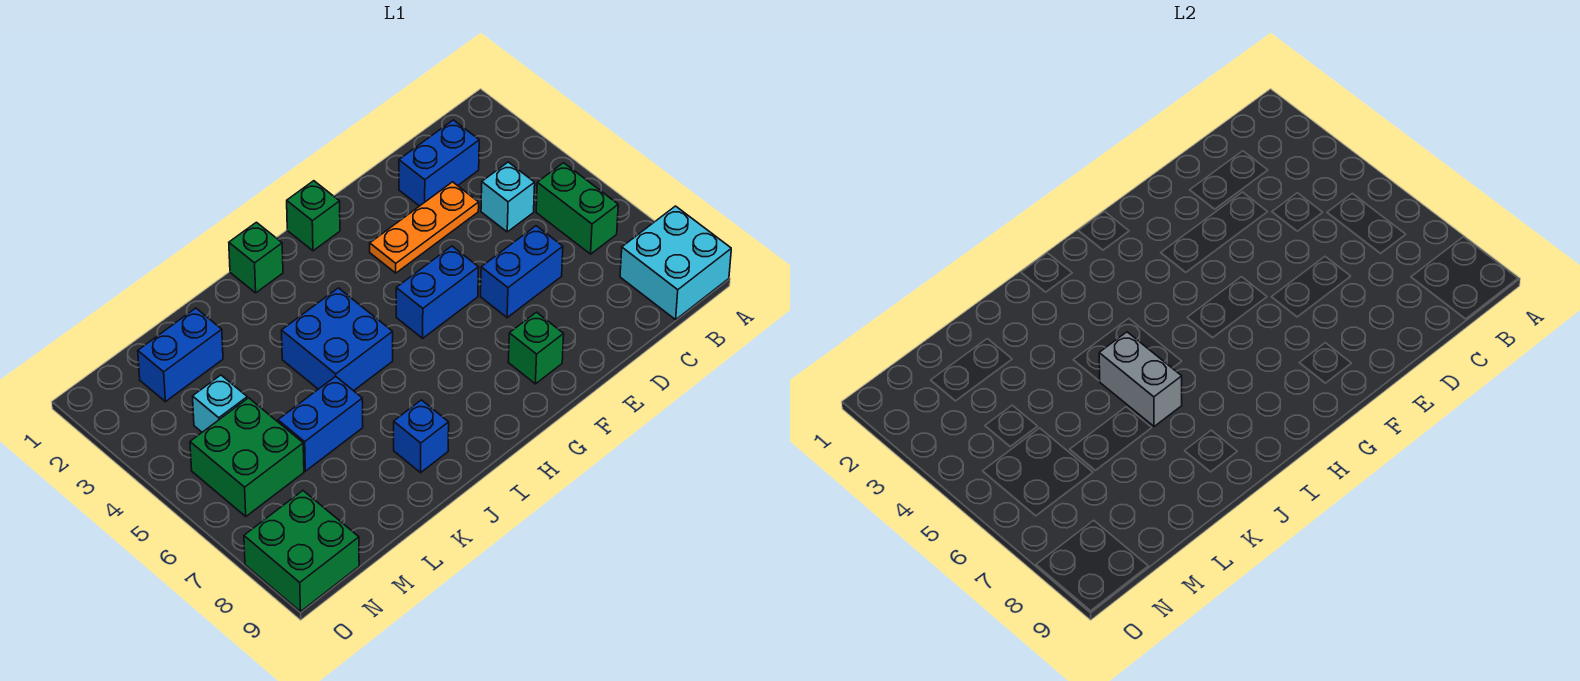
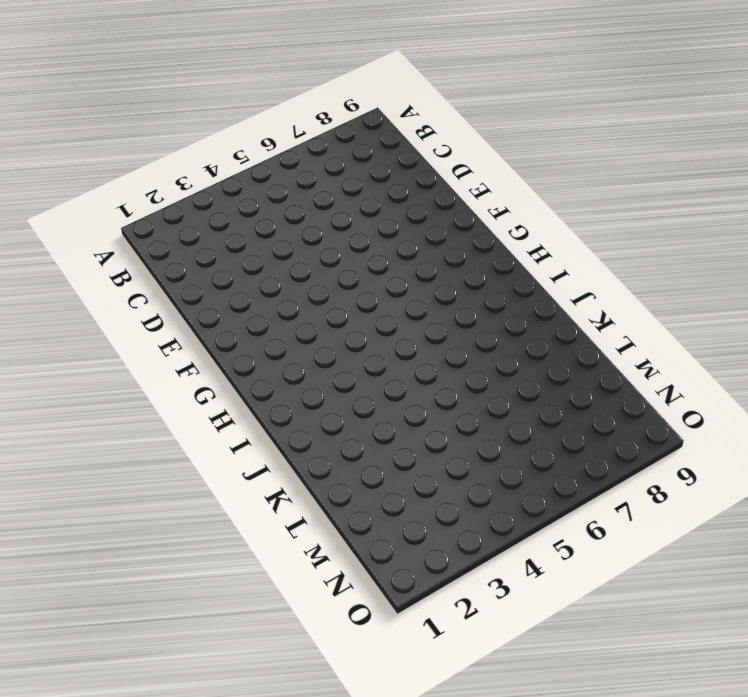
none -> cyan brick A8:B9 level 1
none -> green brick B5:B6 level 1
none -> blue brick C2:D2 level 1

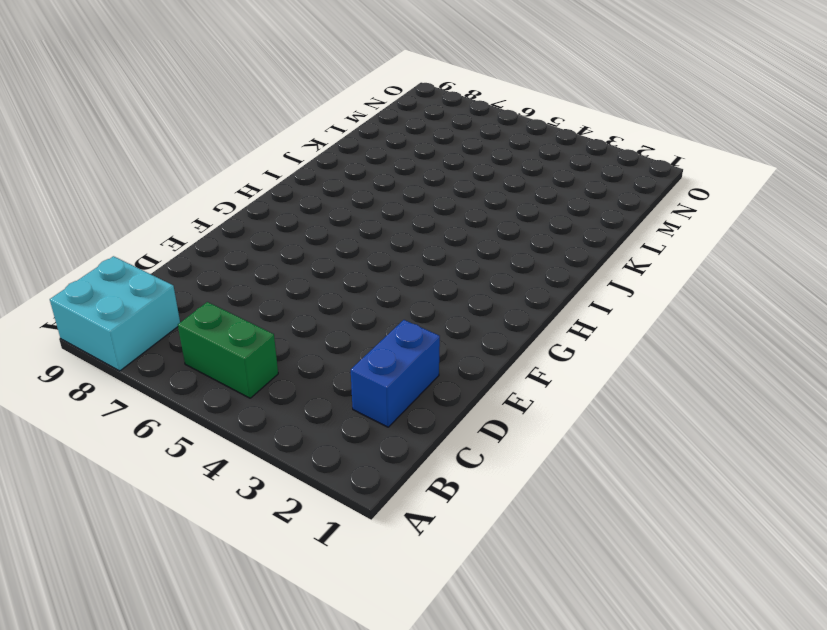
none -> cyan brick C4 level 1
none -> orange plate D3:F3 level 1
none -> blue brick D6:E6 level 1

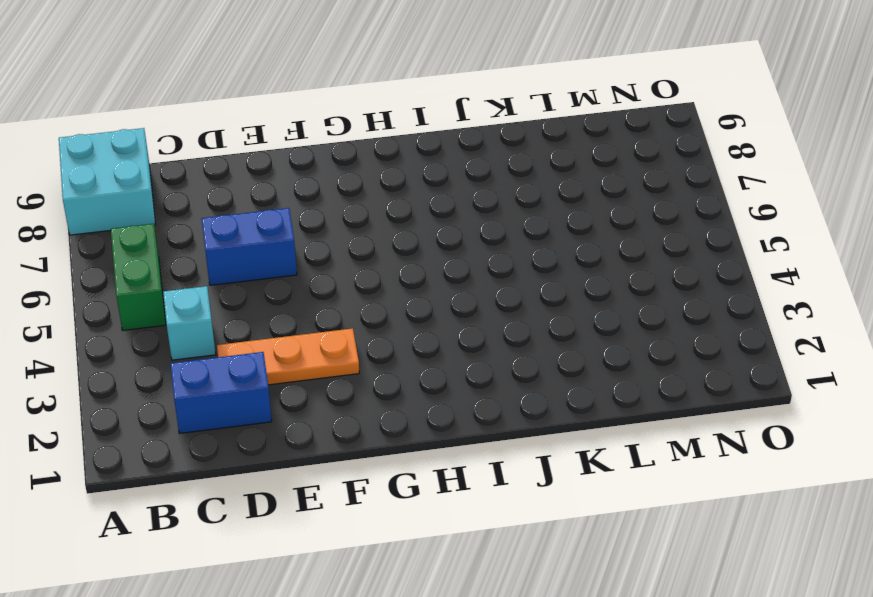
none -> blue brick F5:G5 level 1
none -> green brick F8 level 1
none -> green brick G1 level 1

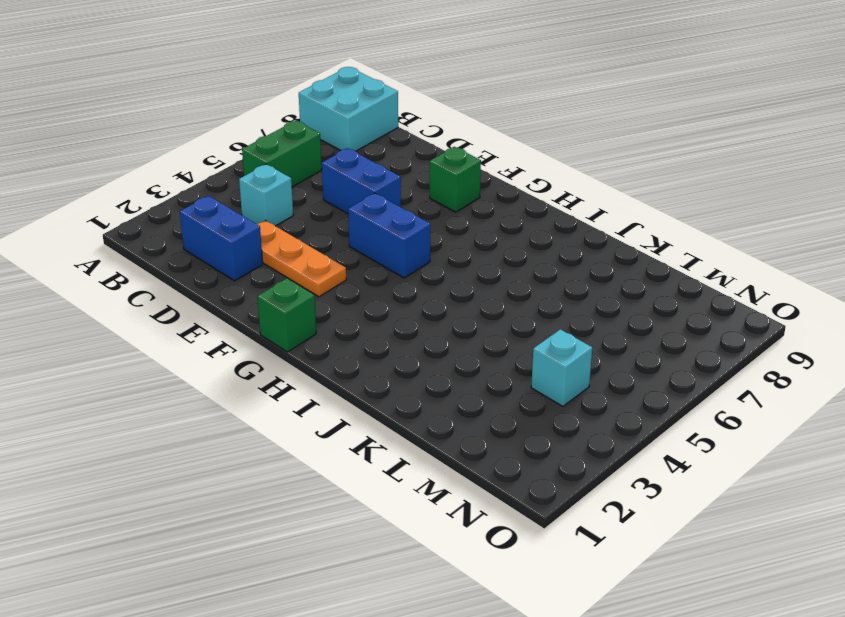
none -> green brick I1 level 1
none -> blue brick I4:J5 level 1
none -> blue brick J8 level 1

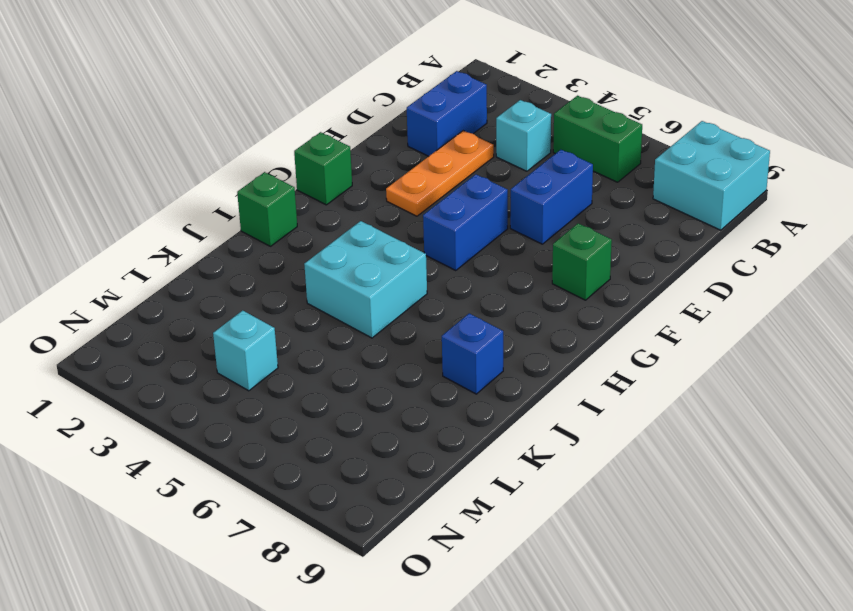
cyan brick I4:J5 level 1 -> blue brick I4:J5 level 1
none -> blue brick K6:L6 level 1
none -> blue brick L2:M2 level 1
none -> green brick M5:N6 level 1

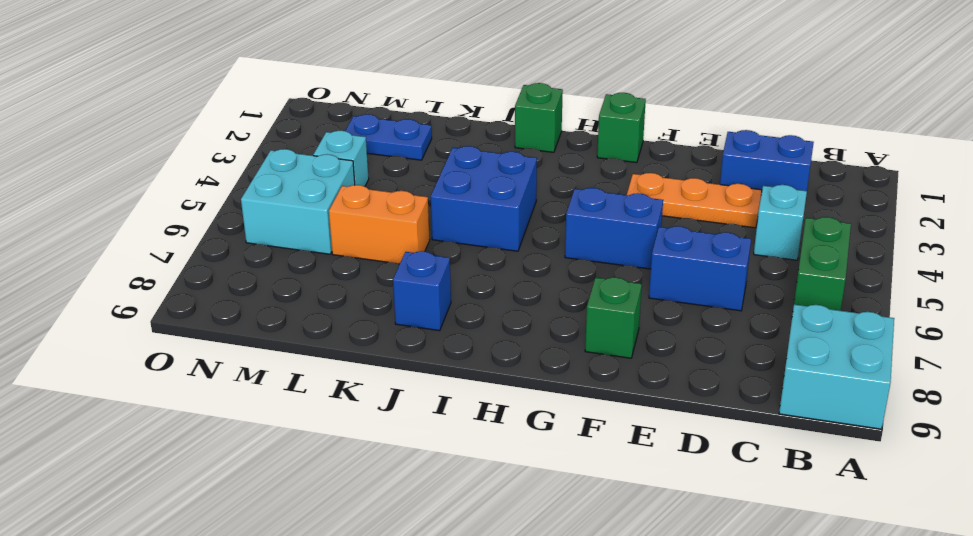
orange brick K6:L6 level 1 -> blue brick K6:L6 level 1
blue plate L2:M2 level 1 -> blue brick L2:M2 level 1
cyan brick M5:N6 level 1 -> green brick M5:N6 level 1
none -> green brick N8:O9 level 1
none -> grey brick J5:J6 level 2

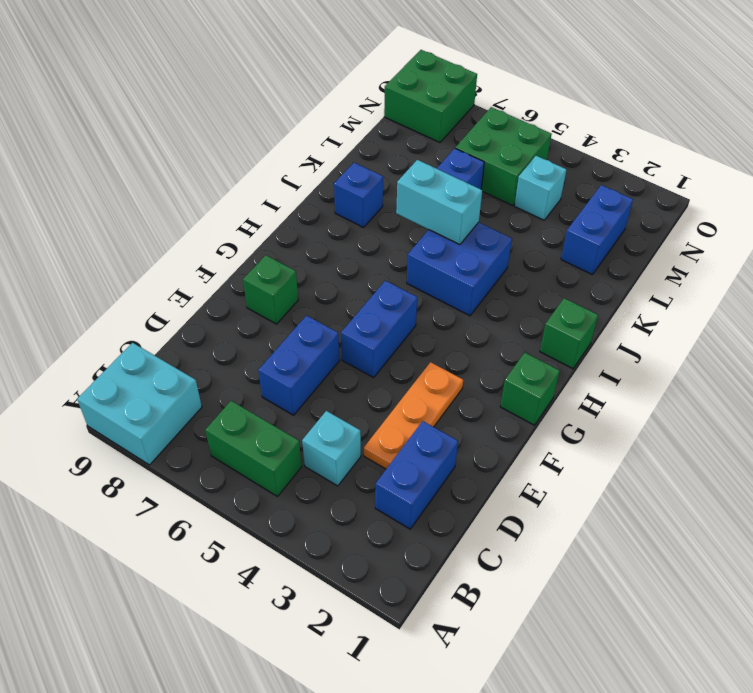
cyan brick J5:J6 level 2 -> grey brick J5:J6 level 2

